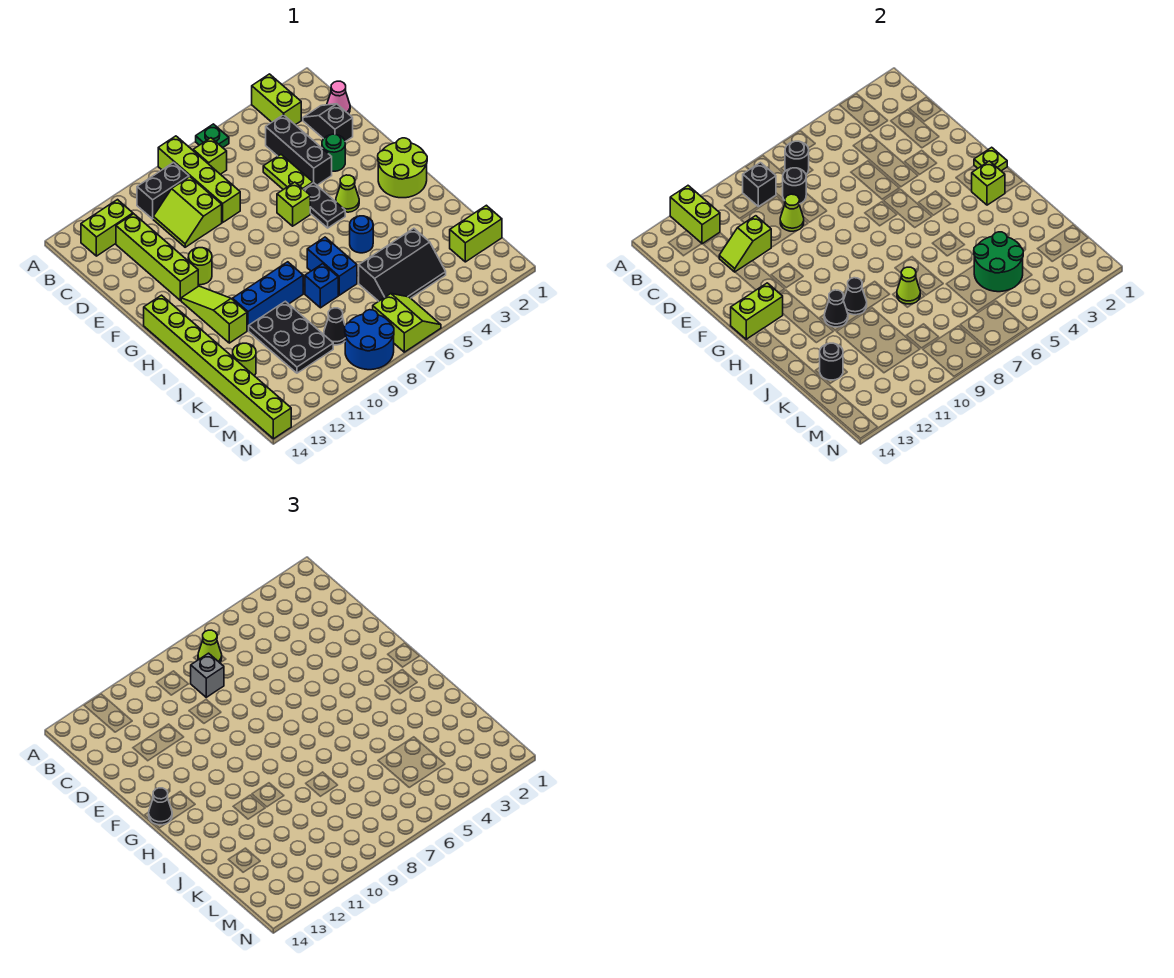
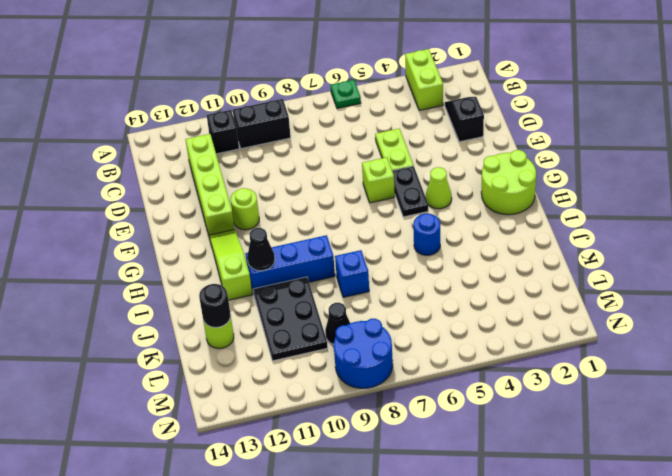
black brick B11 level 1 -> black brick B9 level 2
none -> lime brick A8:D8 level 1
none -> lime brick B7 level 1
none -> lime brick B12:B13 level 1
none -> pink cone C1 level 1

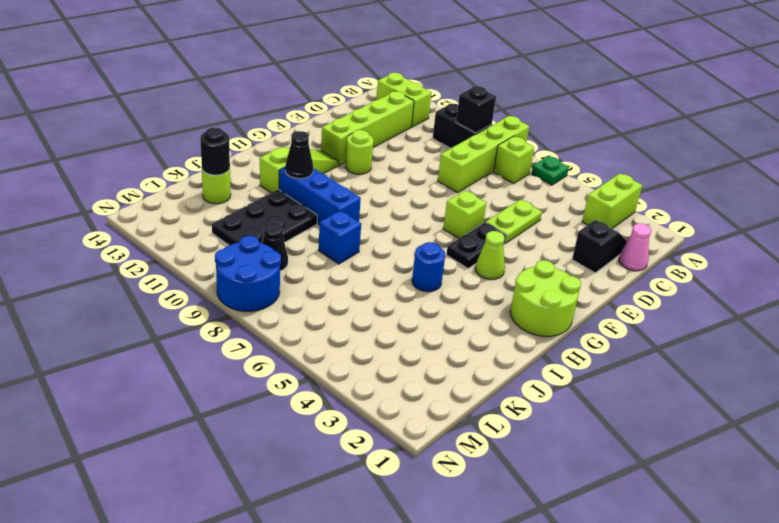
none -> black brick C4:E4 level 1
none -> lime slope C9:D10 level 1 top 9
none -> green round brick E3 level 1
none -> lime brick G14:N14 level 1

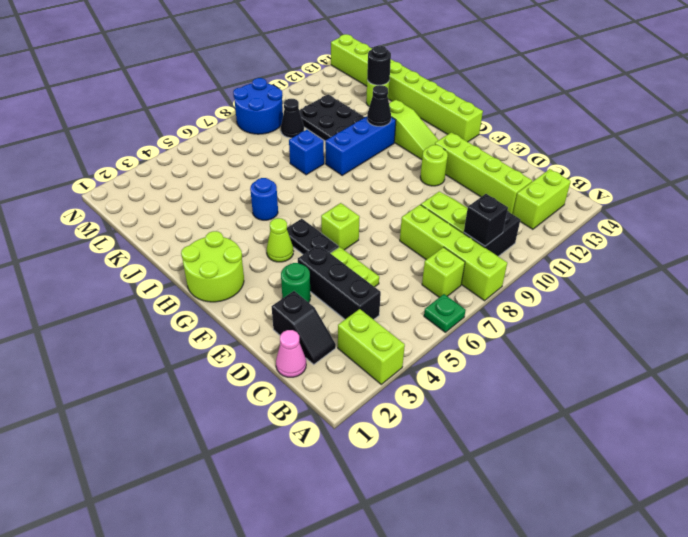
none -> blue brick I7:J7 level 1
none -> black slope K4:L6 level 1 top K
none -> lime brick L1:L2 level 1
none -> lime slope M6:N7 level 1 top 7

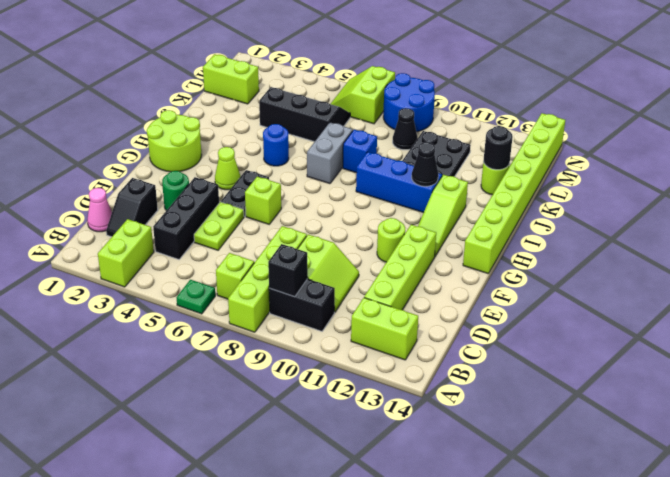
grey brick I7:J7 level 1 -> blue brick I7:J7 level 1
none -> lime brick A12:B12 level 2
none -> black round brick B7 level 2
none -> black round brick C8 level 2
none -> lime cone D9 level 2

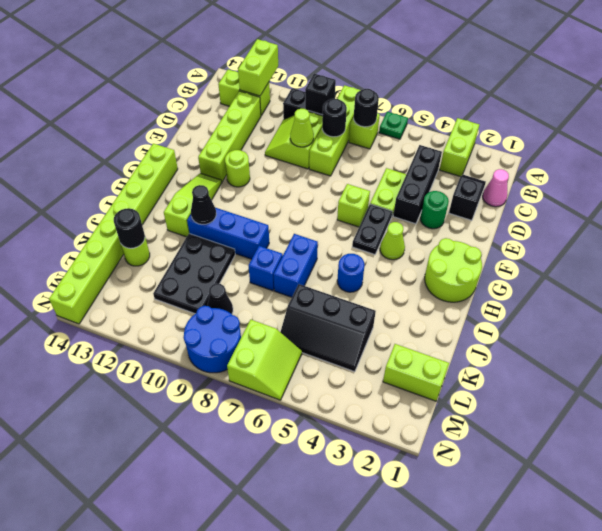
none -> lime slope D11:D12 level 2 top 11
none -> lime plate G1 level 2
none -> lime brick G13:G14 level 2
none -> lime brick H2 level 2

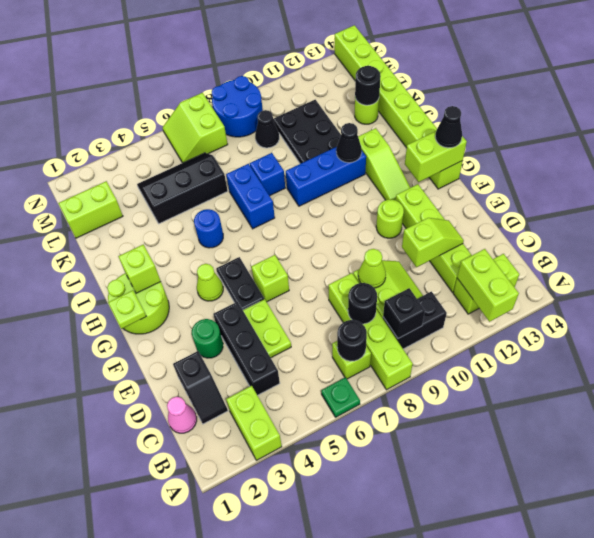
none -> black cone I10 level 2
none -> lime cone J8 level 2
none -> green round brick K4:L5 level 2
none -> lime cone B7 level 3

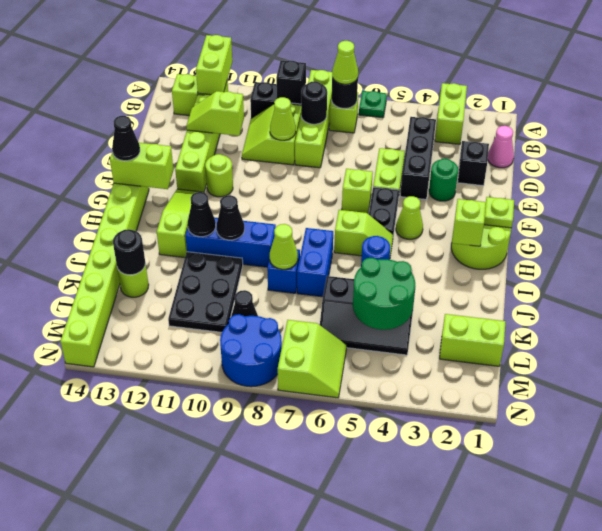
lime slope H5:H6 level 1 top 6 -> none
none -> grey brick C8 level 3

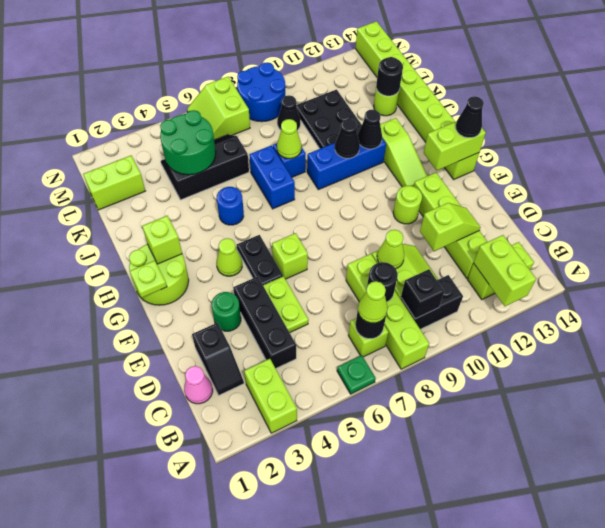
none -> grey brick C8 level 3

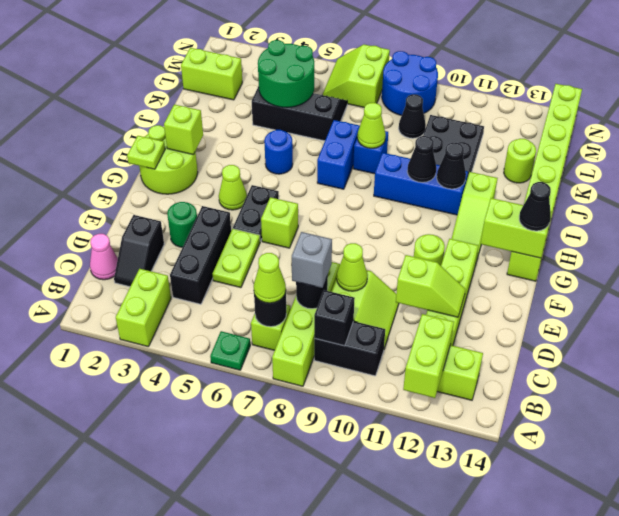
none -> black round brick K13 level 2

